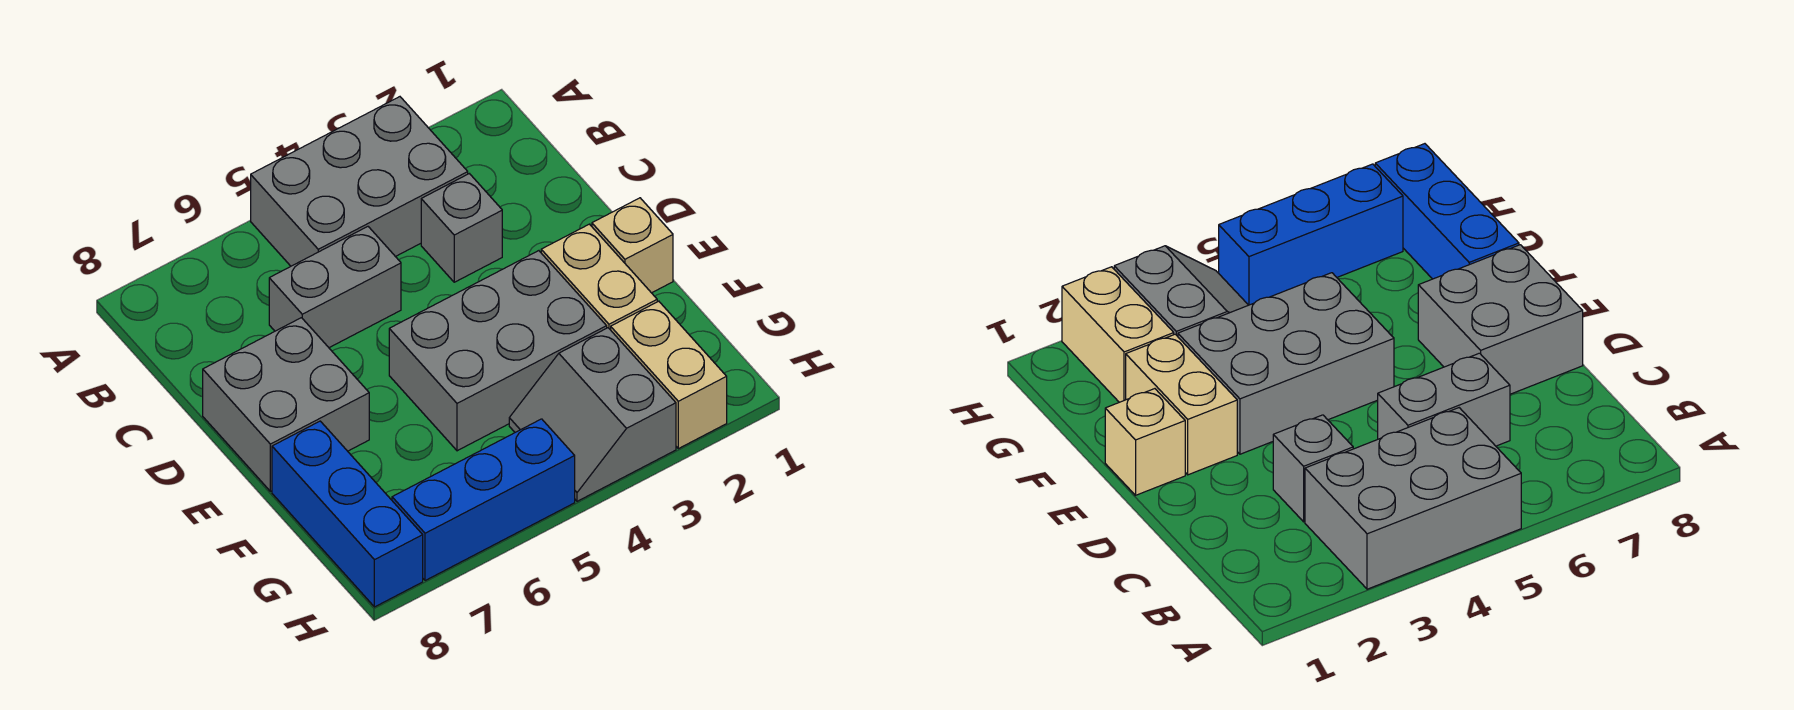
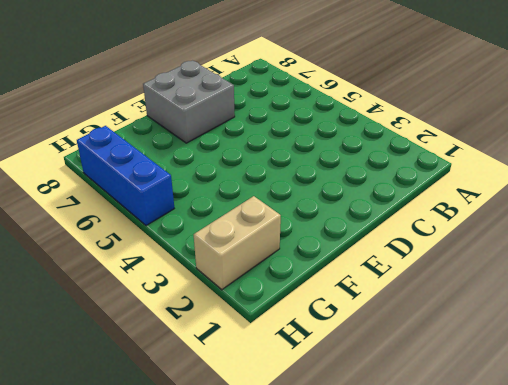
none -> grey brick A3:B5 level 1
none -> grey brick C3 level 1

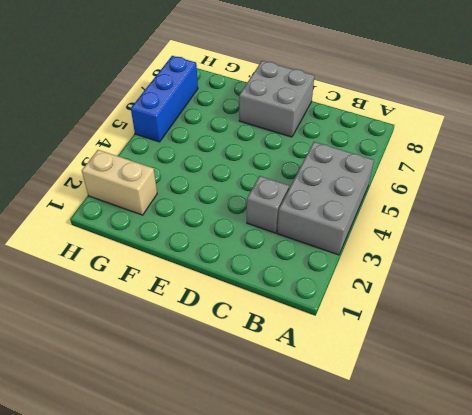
none -> grey brick C5:C6 level 1
none -> tan brick E1 level 1

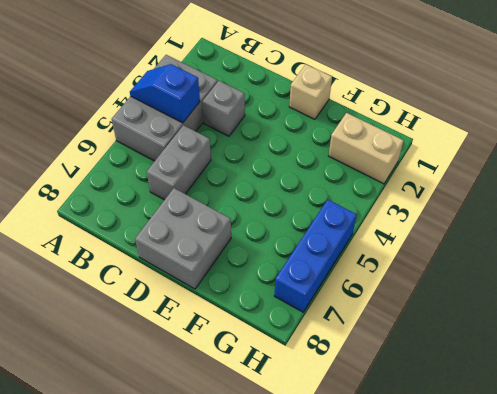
blue slope A4:B4 level 2 top B -> none
none -> tan brick E2:F2 level 1
none -> grey brick E3:F5 level 1

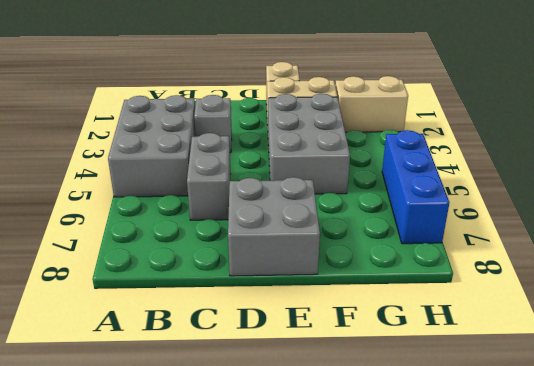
none -> blue brick F8:H8 level 1
none -> grey slope G3:H4 level 1 top 3

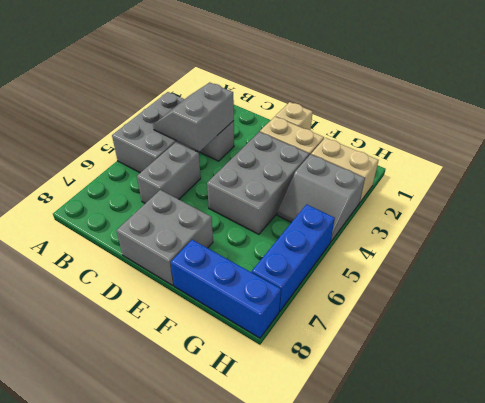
grey slope B3:C4 level 2 top C -> none

